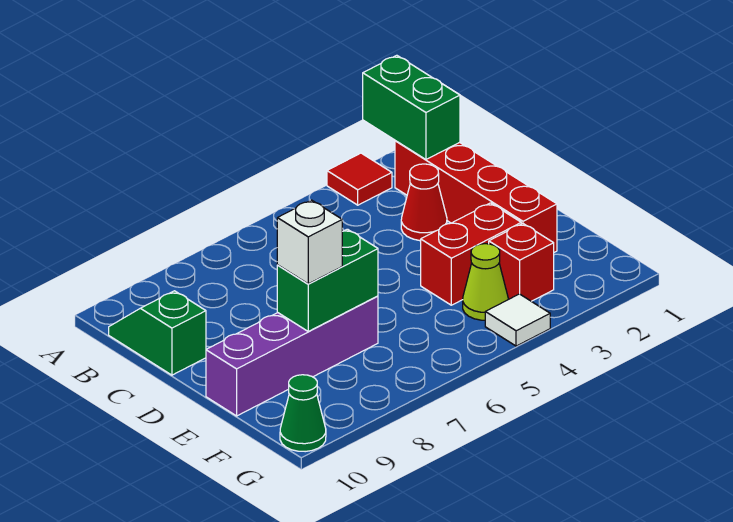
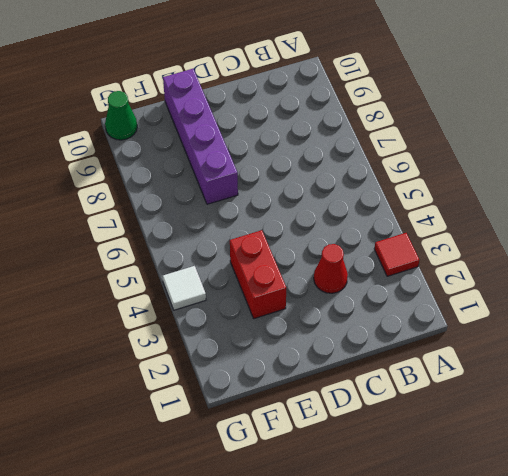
none -> red brick B2:E2 level 1
none -> green slope B10:C10 level 1 top C
none -> red brick F3 level 1

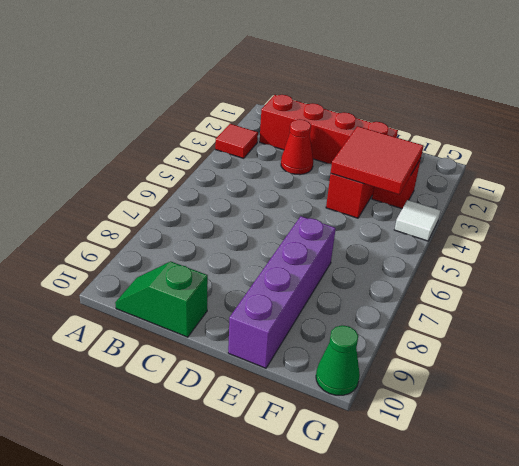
red tile E3:F4 level 2 -> none
none -> lime cone F4 level 1
none -> green brick A2:B2 level 2
none -> green brick E7:E8 level 2

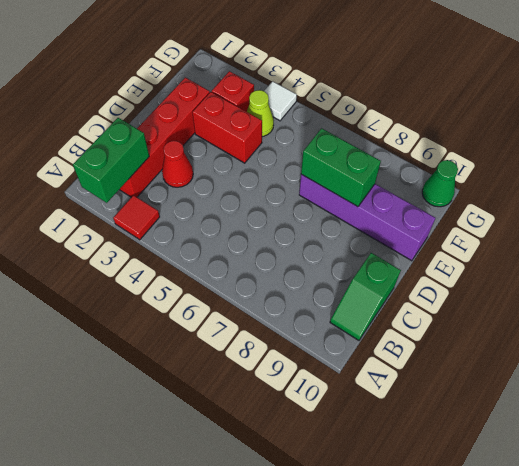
none -> white brick E8 level 3

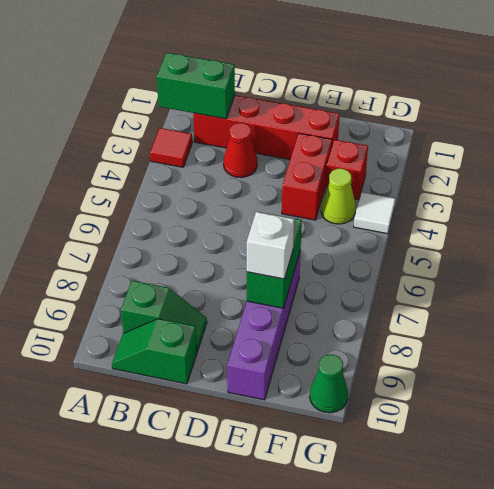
green slope B9:C9 level 1 top B -> none

